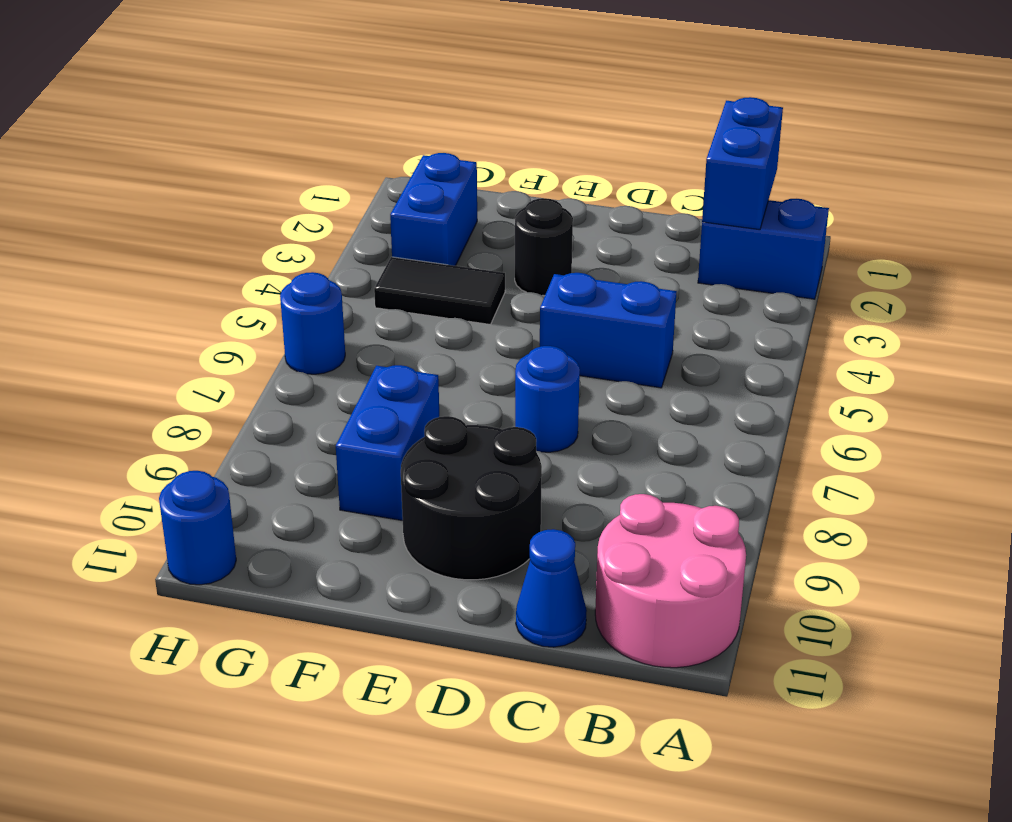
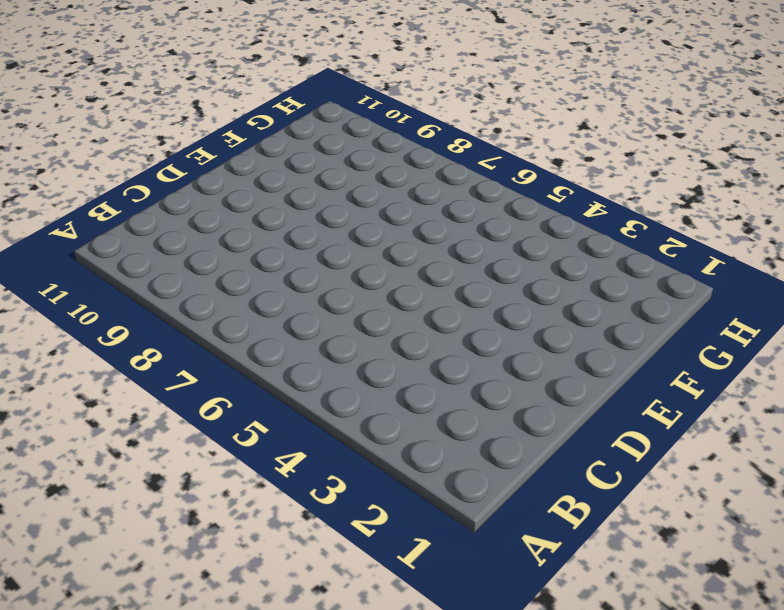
none -> blue brick A2:B2 level 1
none -> pink round brick A10:B11 level 1
none -> blue brick C5:D5 level 1

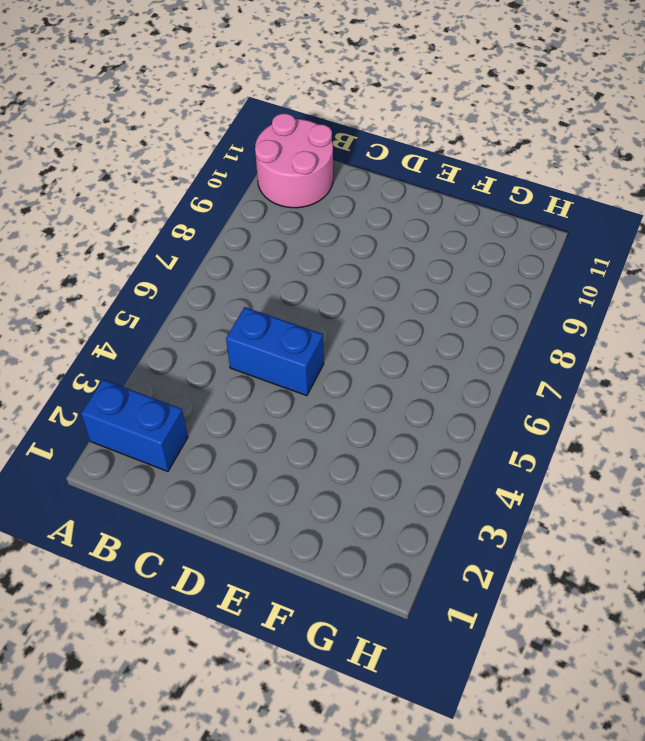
none -> blue cone C11 level 1
none -> blue round brick D7 level 1
none -> black round brick D9:E10 level 1

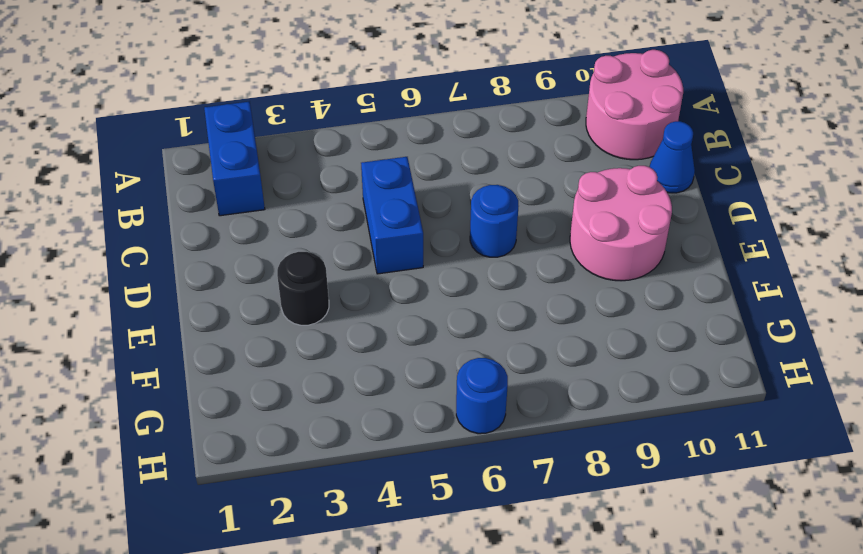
pink round brick D9:E10 level 1 -> black round brick D9:E10 level 1
none -> black tile F4:G4 level 1
none -> blue brick F8:F9 level 1
none -> blue brick G2:G3 level 1

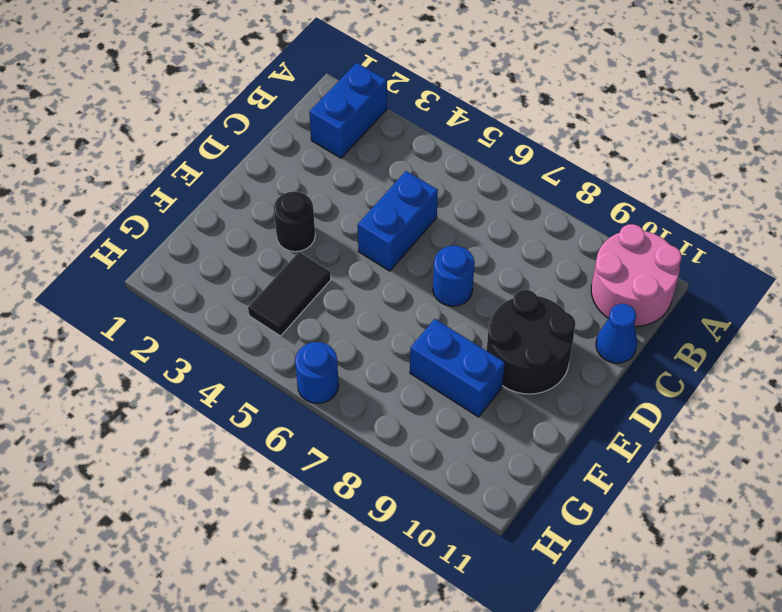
none -> blue brick G2:G3 level 1
none -> blue round brick H11 level 1
none -> blue brick B1:B2 level 2

